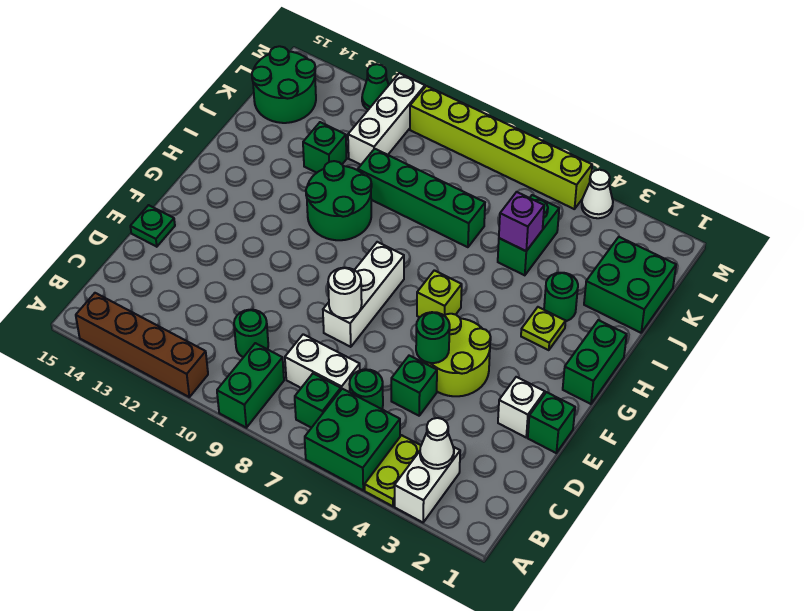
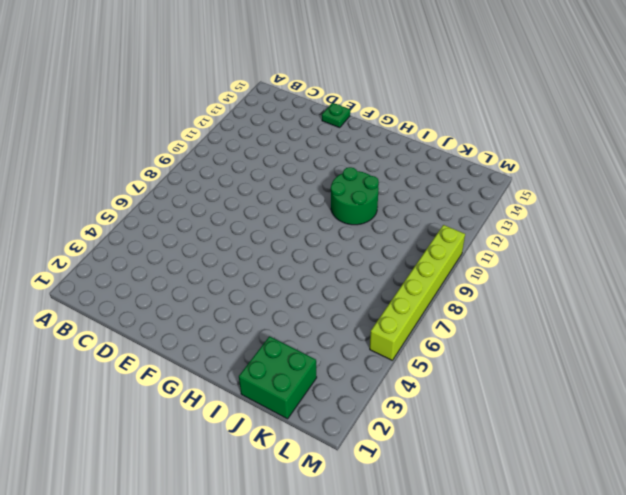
none -> white brick A3:B3 level 1
none -> lime plate A4:B4 level 1
none -> green brick A5:B6 level 1
none -> green brick A9:B9 level 1

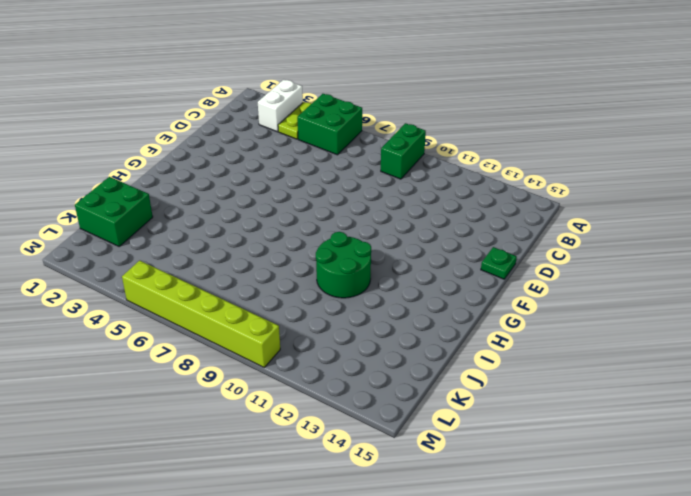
none -> brown brick A11:A14 level 1
none -> green brick B7 level 1
none -> green round brick C6 level 1
none -> white brick C7:C8 level 1

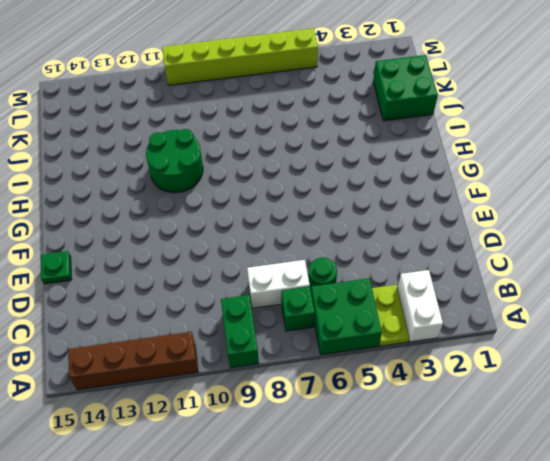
none -> green round brick C10 level 1
none -> green brick D5 level 1
none -> green brick E1 level 1
none -> white brick E2 level 1

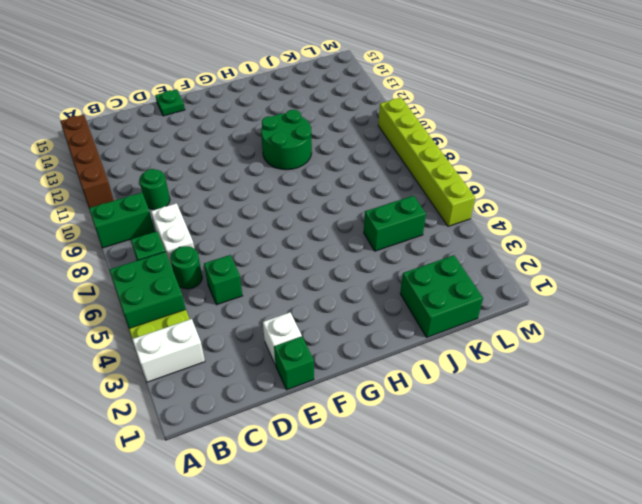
none -> lime round brick E4:F5 level 1
none -> white brick E8:G8 level 1
none -> green brick G1:H1 level 1
none -> lime brick G6 level 1

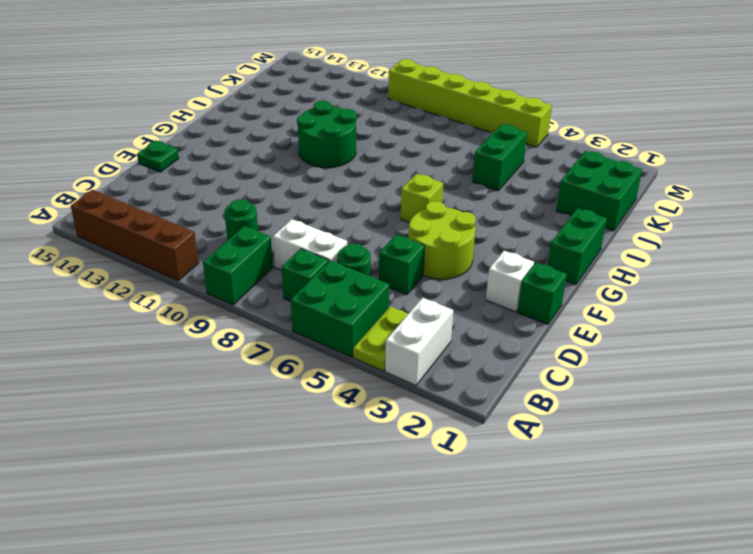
none -> white brick E8:G8 level 1
none -> lime plate H3 level 1
none -> green round brick I3 level 1
none -> green brick J7:J10 level 1

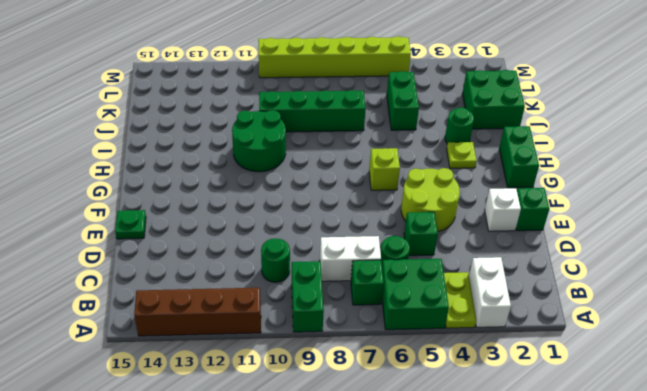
none -> white brick E8:G8 level 1
none -> green brick J12 level 1
none -> white brick K11:M11 level 1
none -> green round brick K14:L15 level 1

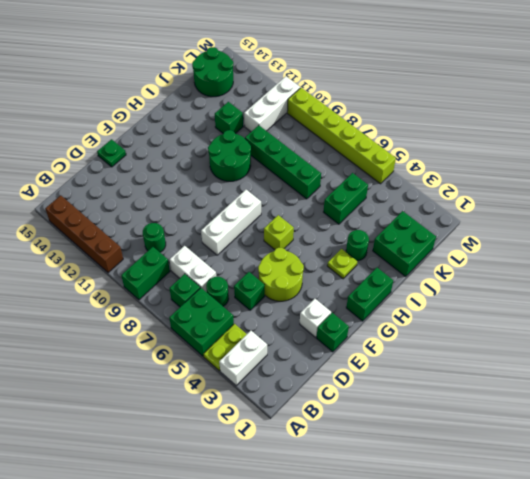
none -> white cone M4 level 1
none -> green cone M12 level 1
none -> white cone B3 level 2
none -> green round brick E5 level 2

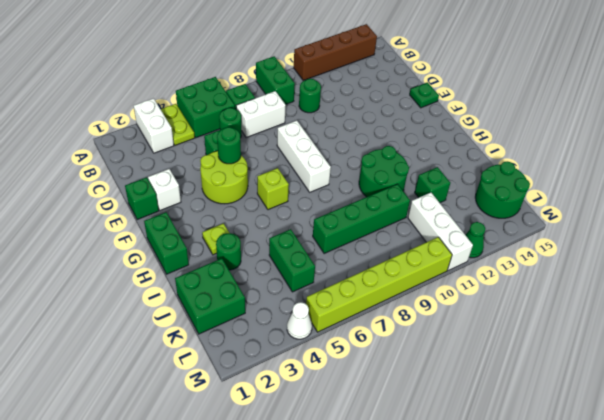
none -> white cone B3 level 2
none -> white round brick E8 level 2
none -> purple brick J5 level 2

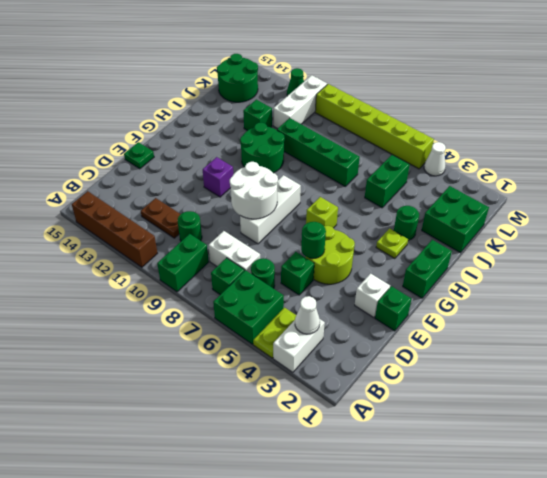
brown plate C11:C12 level 1 -> none
white round brick E8:F9 level 2 -> white round brick E8 level 2
purple brick F11 level 1 -> purple brick J5 level 2

